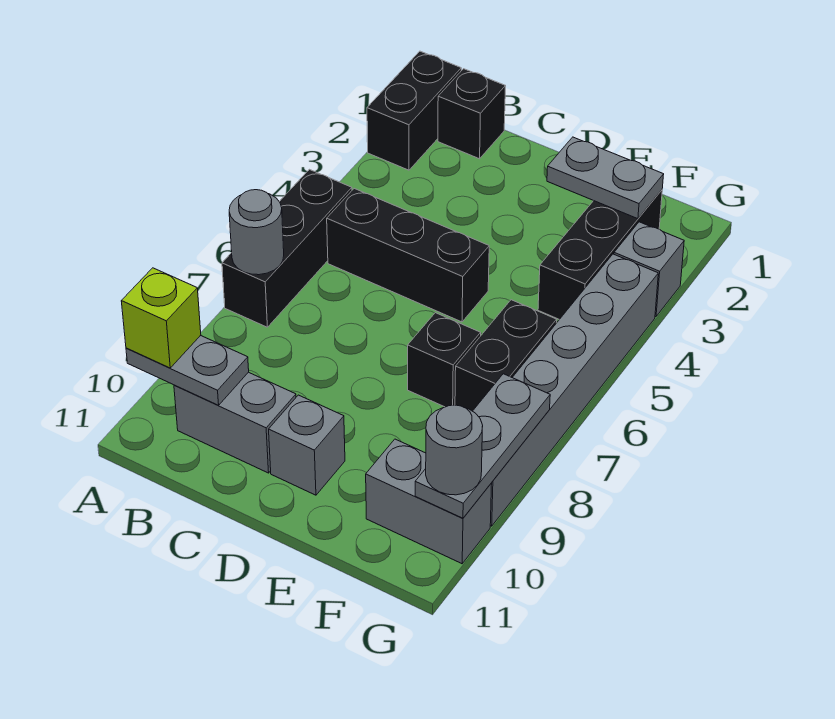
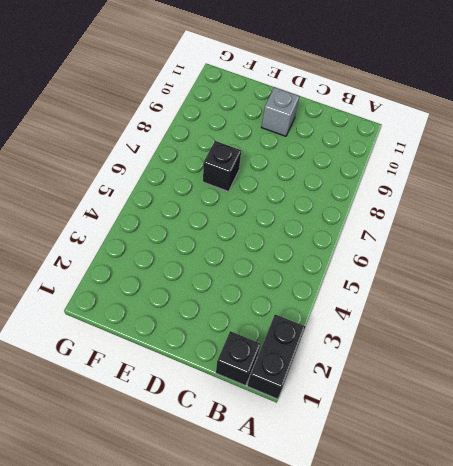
none -> black brick A5:A7 level 1
none -> black brick B5:D5 level 1
none -> grey brick B10:C10 level 1

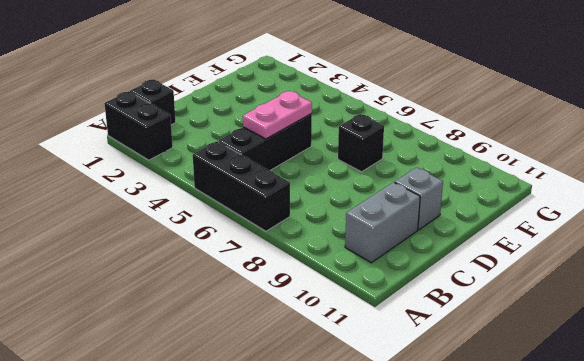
pink plate C5:D5 level 2 -> none
none -> black brick F2:F4 level 1
none -> black brick F6:F7 level 1
none -> grey brick F10:G10 level 1

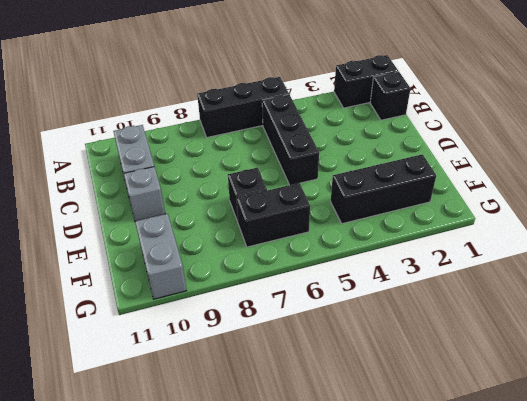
none -> grey brick G3 level 1
none -> grey brick G4:G9 level 1
none -> grey round brick A7 level 2

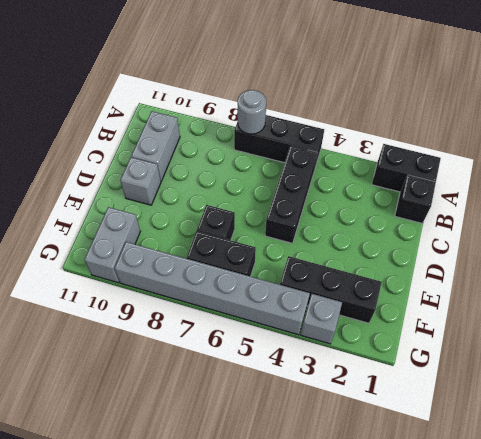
none -> grey plate A10:B10 level 2
none -> grey plate E2:F2 level 2
none -> grey plate G8:G10 level 2

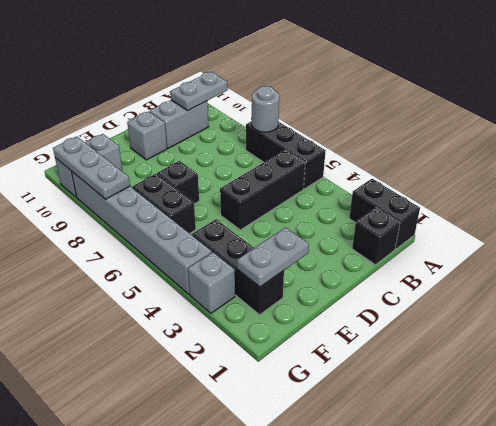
none -> lime brick A10 level 3
none -> grey round brick G10 level 3

